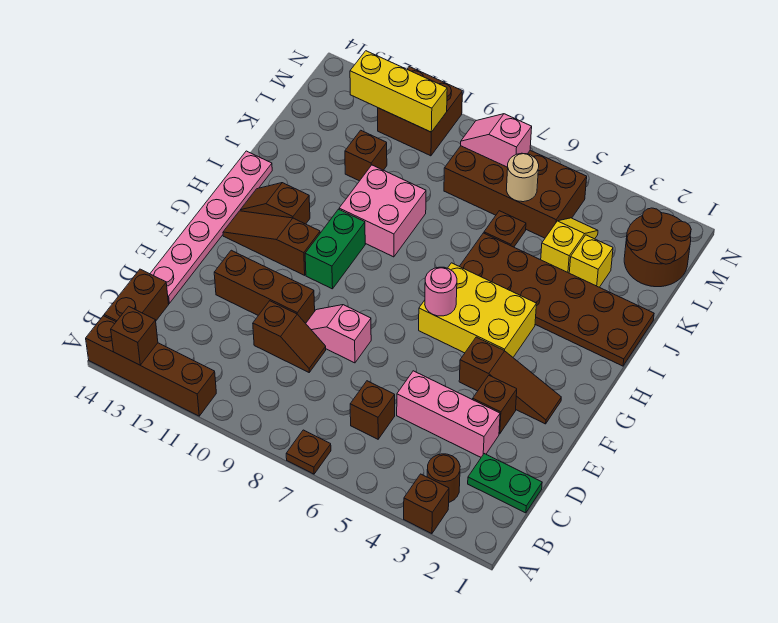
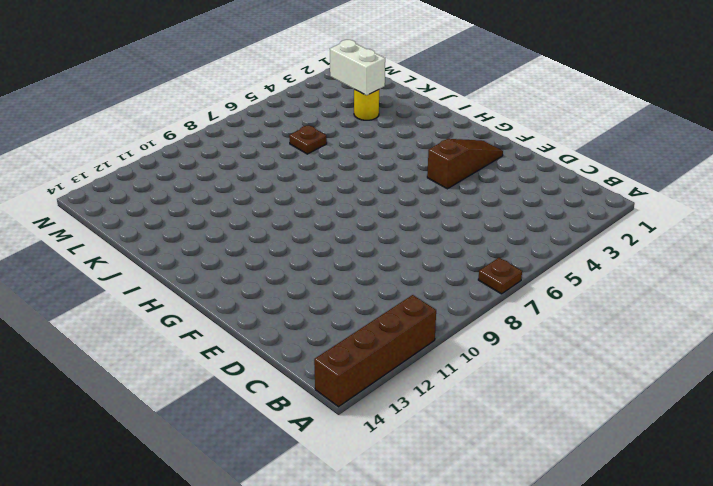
yellow round brick K3 level 1 -> yellow brick K3 level 1
white brick K3:L3 level 2 -> none
none -> brown brick A3 level 1
none -> brown round brick B3 level 1
none -> brown brick B14:C14 level 1
none -> green plate C1:C2 level 1

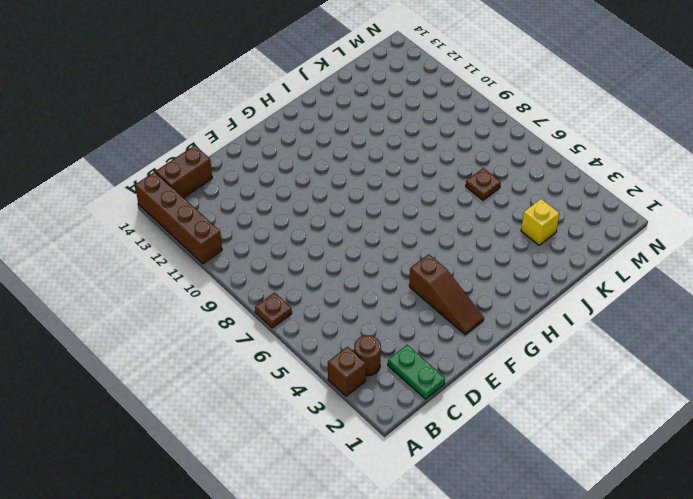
none -> brown brick C6 level 1
none -> pink brick D3:D5 level 1
none -> brown slope D9:D10 level 1 top 10
none -> pink plate D14:I14 level 1

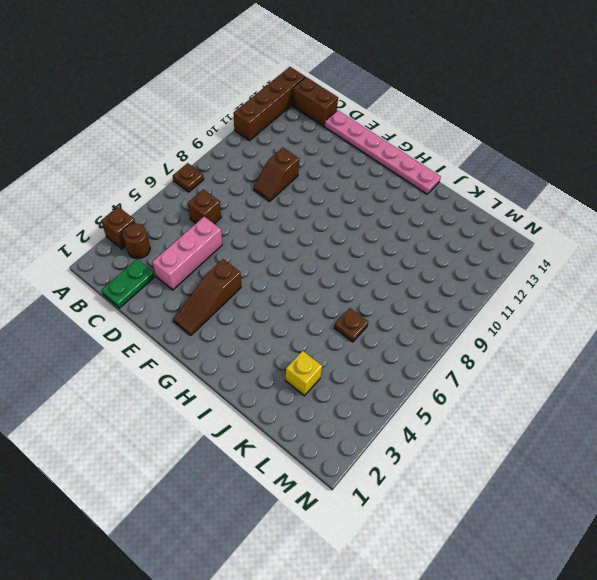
none -> brown brick E3 level 1
none -> pink slope E8:E9 level 1 top 8
none -> brown brick E10:E12 level 1
none -> yellow brick G4:H6 level 1

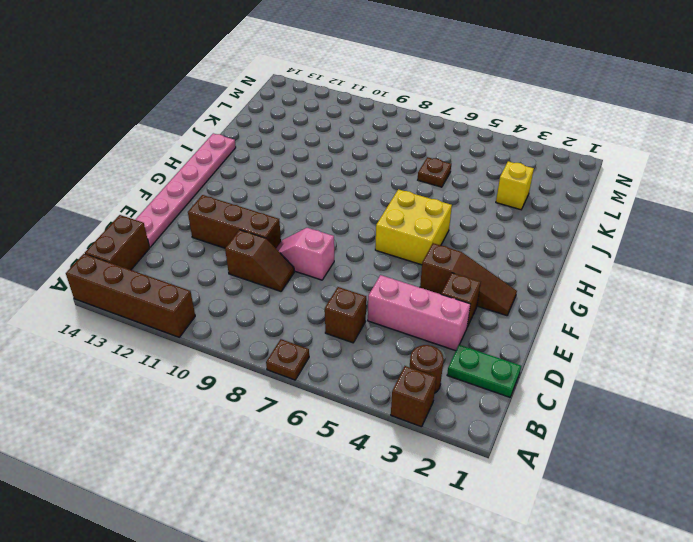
yellow brick G5:H6 level 1 -> yellow brick G4:H6 level 1
none -> green brick G10:H10 level 1
none -> brown slope G11:G13 level 1 top 11
none -> brown slope H12:H13 level 1 top 12
none -> brown plate I1:J6 level 1

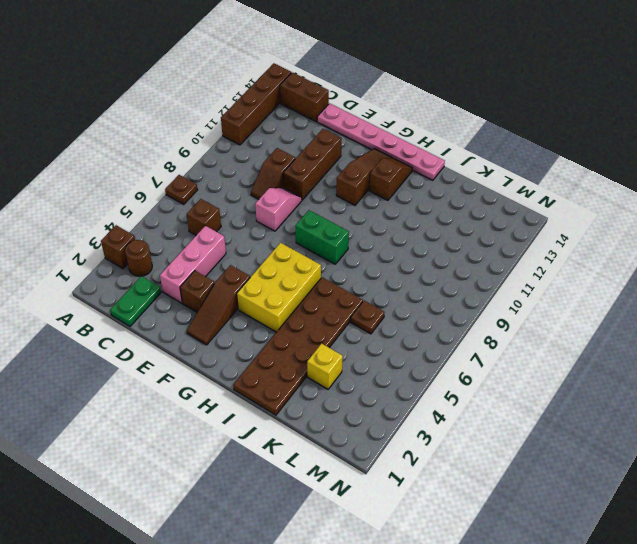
green brick G8:H8 level 1 -> green brick G10:H10 level 1
none -> pink brick I9:J10 level 1
none -> yellow slope K4:L4 level 1 top K
none -> brown brick K11 level 1
none -> brown round brick L1:M2 level 1

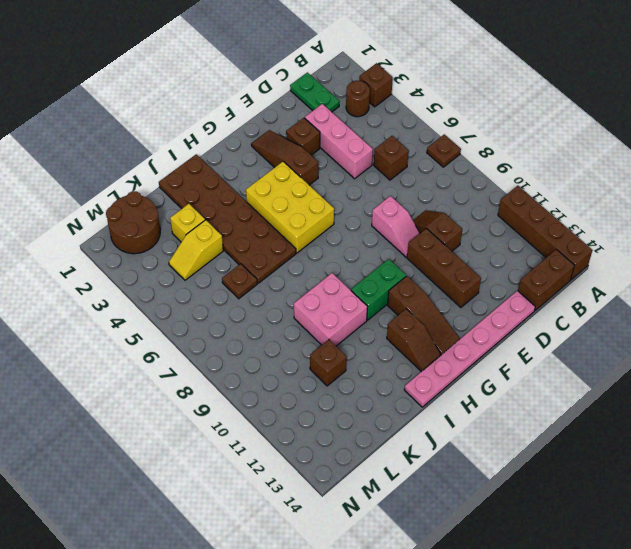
none -> brown brick L5:M8 level 1
none -> brown brick M10:N11 level 1
none -> brown brick A13 level 2
none -> pink round brick G6 level 2

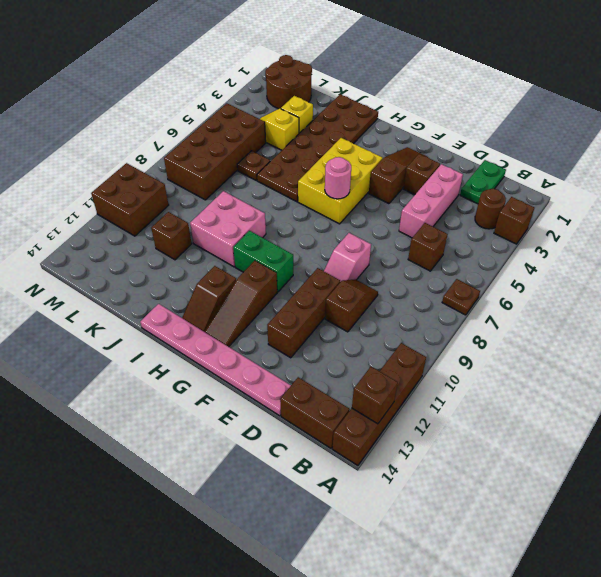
none -> tan round brick L6 level 2
none -> pink slope M7:M8 level 2 top 7
none -> yellow brick M10:M12 level 2

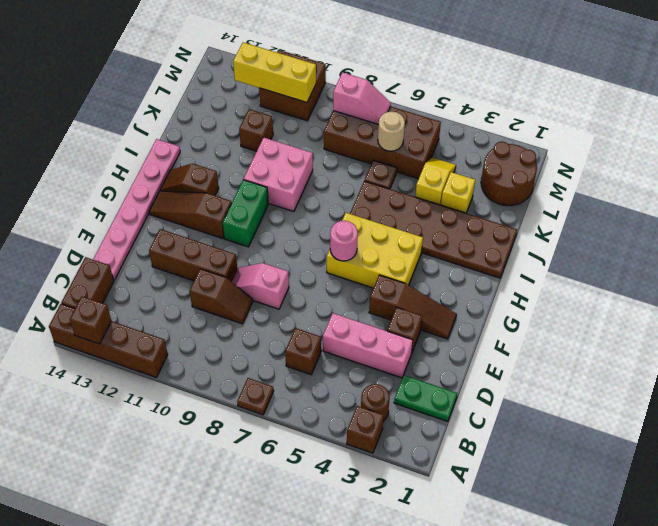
pink slope M7:M8 level 2 top 8 -> pink slope M7:M8 level 2 top 7

